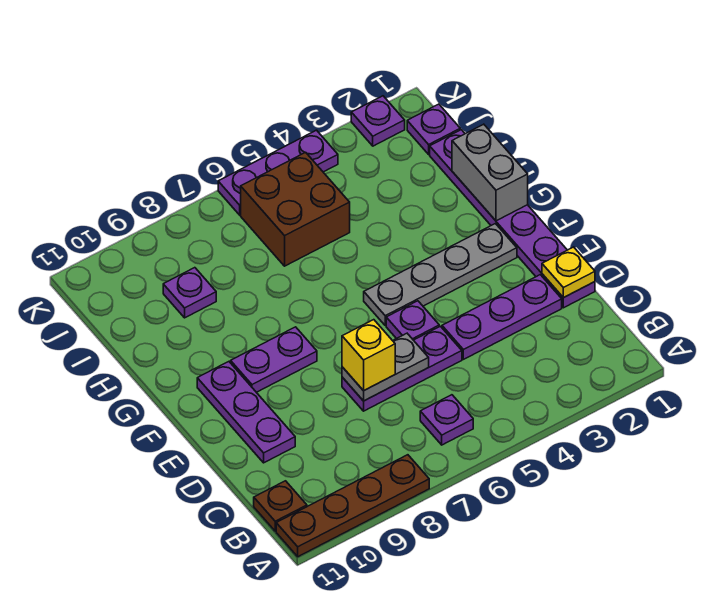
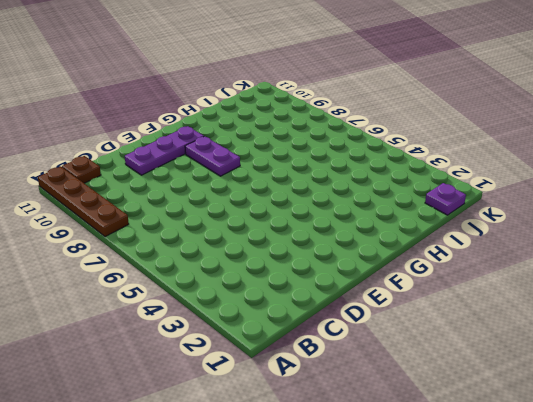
none -> purple plate B6 level 1
none -> purple plate D1:I1 level 1
none -> purple plate D2:D4 level 1

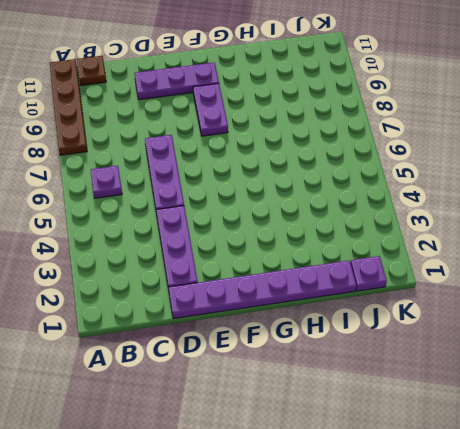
none -> purple plate E5 level 1
none -> grey plate F2:F5 level 1
none -> brown brick I5:J6 level 1

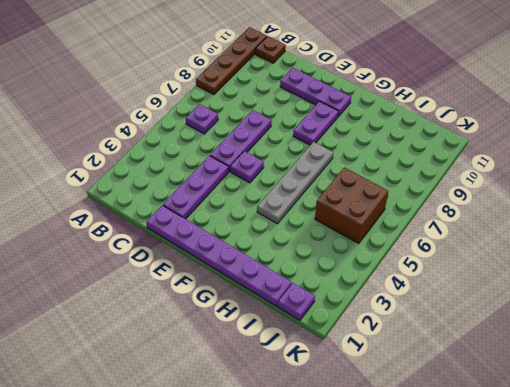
grey plate G4:G7 level 1 -> grey plate F2:F5 level 1
none -> purple plate I9 level 1
none -> purple plate K2 level 1
none -> purple plate K4:K6 level 1

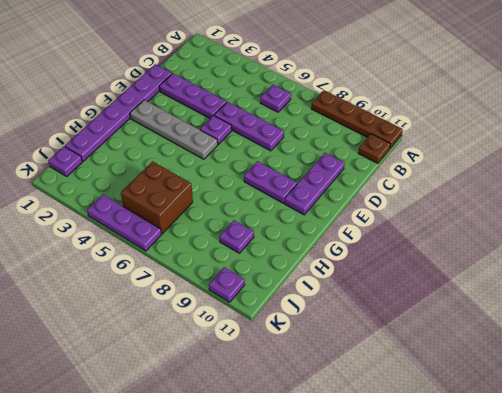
purple plate K10 level 1 -> purple plate K2 level 1
none -> yellow plate D1 level 2
none -> grey plate D6:D7 level 2
none -> grey brick G1:H1 level 2

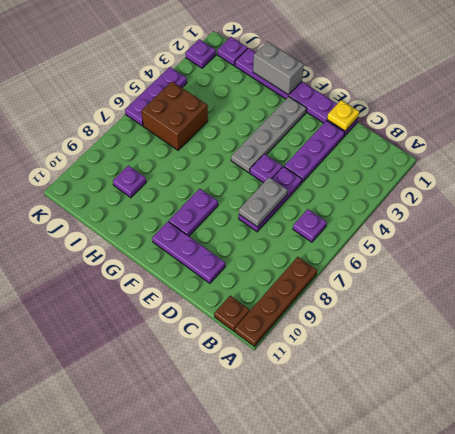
none -> yellow brick D7 level 3

